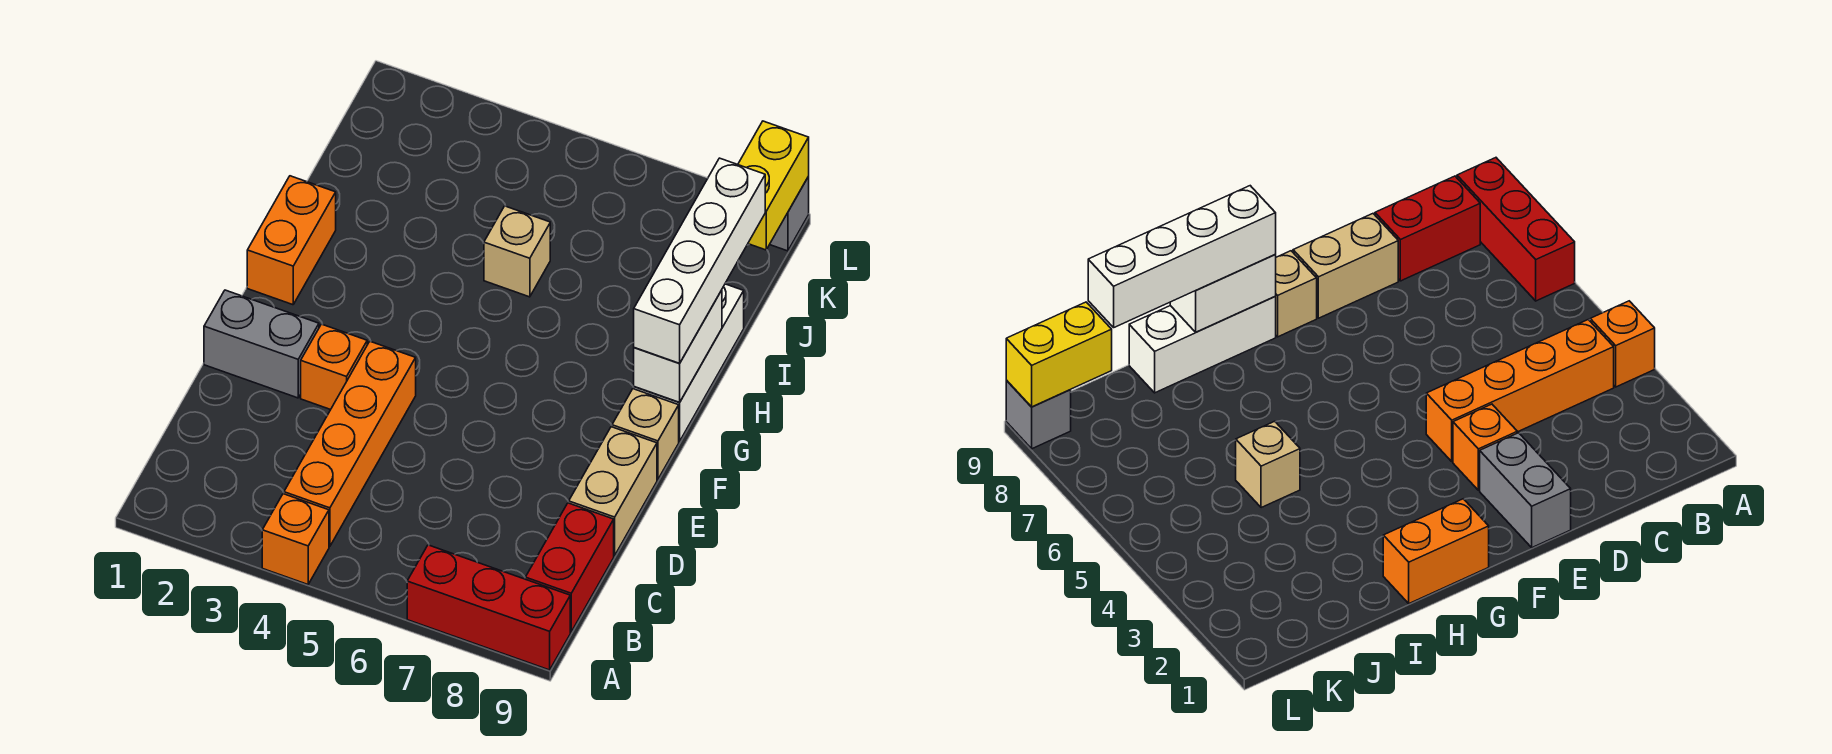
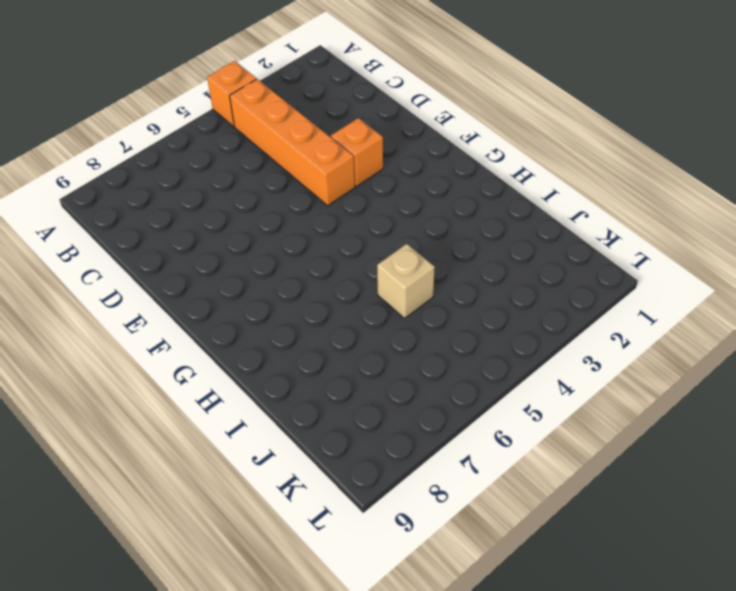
none -> red brick A7:A9 level 1
none -> red brick B9:C9 level 1
none -> tan brick D9:E9 level 1

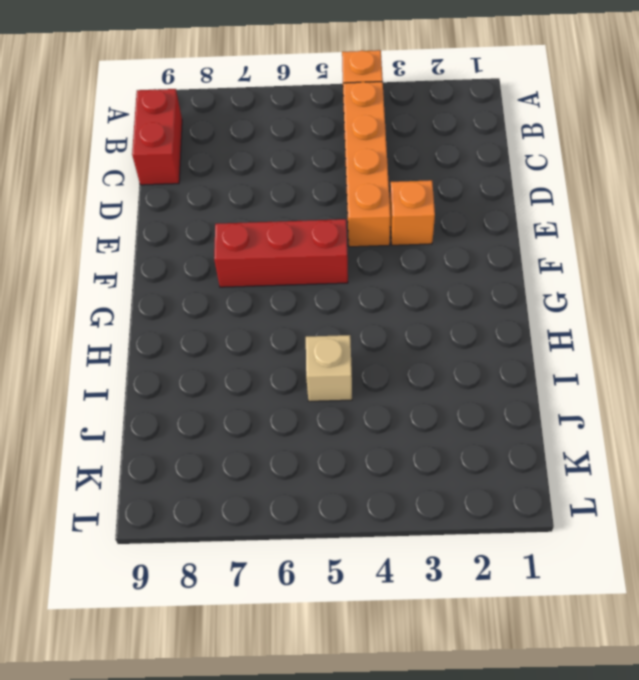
red brick F5:F7 level 1 -> red brick A7:A9 level 1
none -> tan brick D9:E9 level 1
none -> grey brick E1:E2 level 1
none -> tan brick F9 level 1

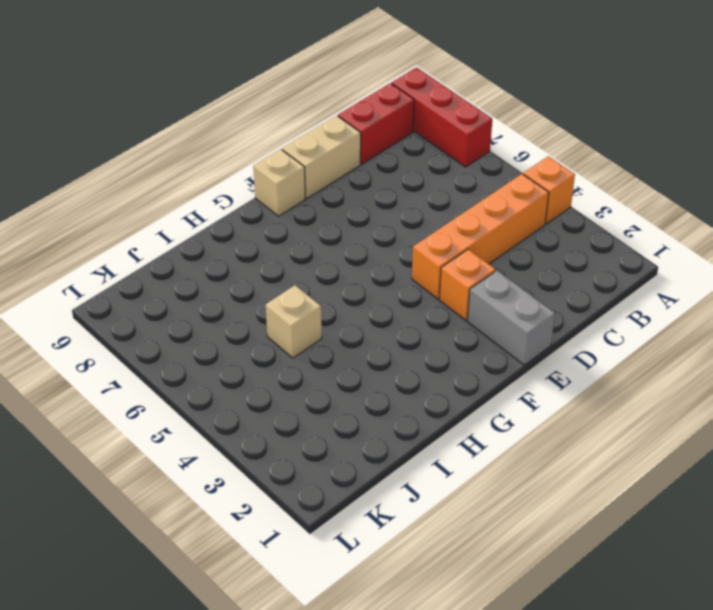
none -> orange brick G1:H1 level 1
none -> white brick G9:I9 level 1
none -> grey brick L9 level 1

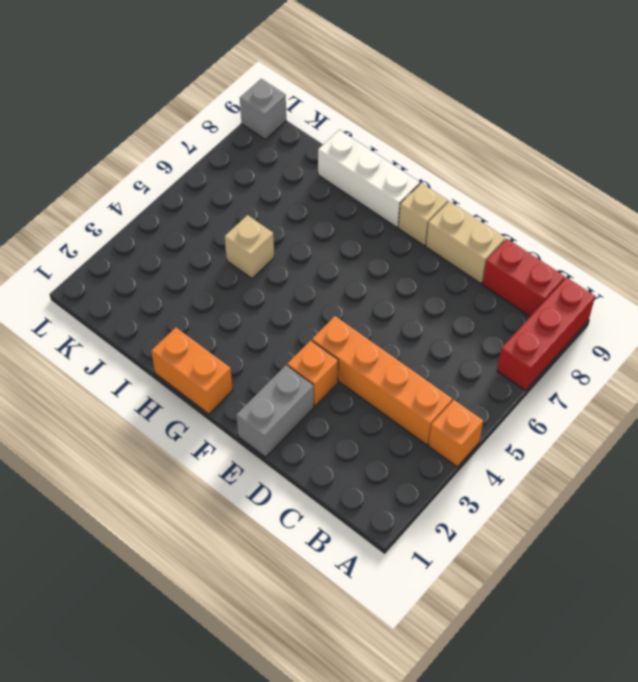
none -> white brick G9:H9 level 2
none -> yellow brick K9:L9 level 2
none -> white brick G9:J9 level 3

